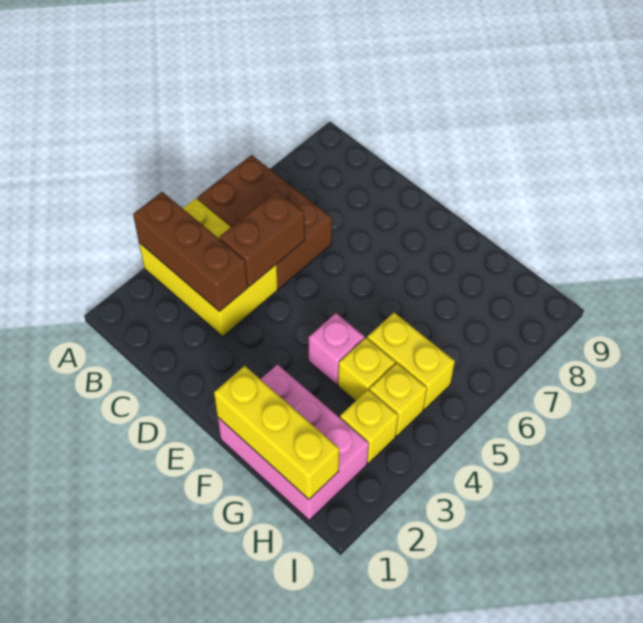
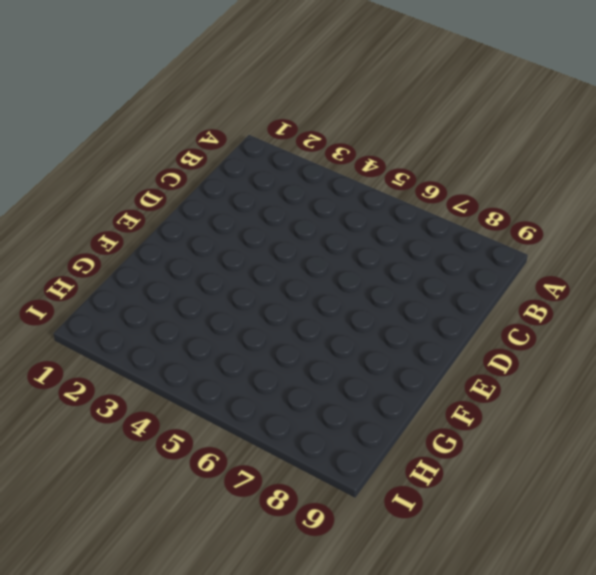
none -> yellow brick A3:C4 level 1
none -> brown brick A5:C6 level 1

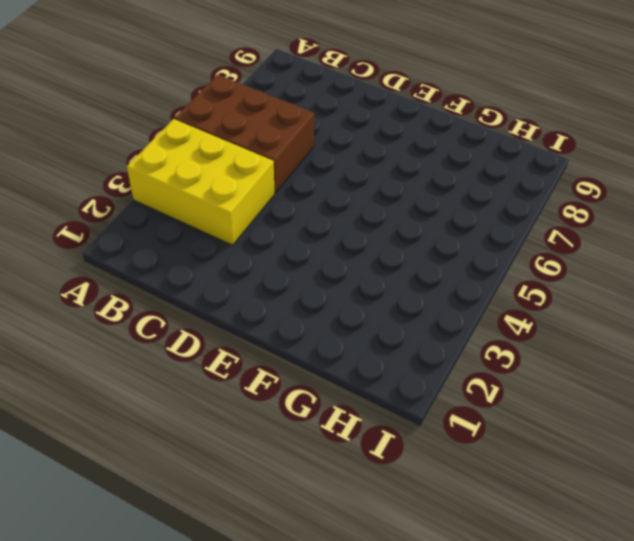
none -> pink brick F1:H2 level 1
none -> pink brick F4 level 1

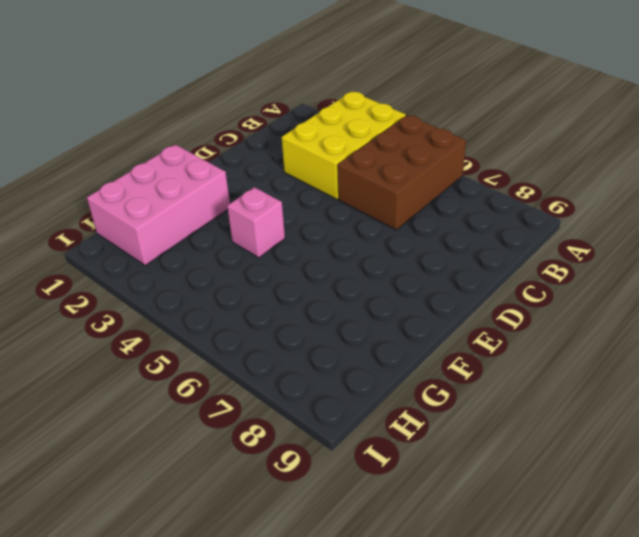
none -> yellow brick G4 level 1
none -> yellow brick G5:H5 level 1

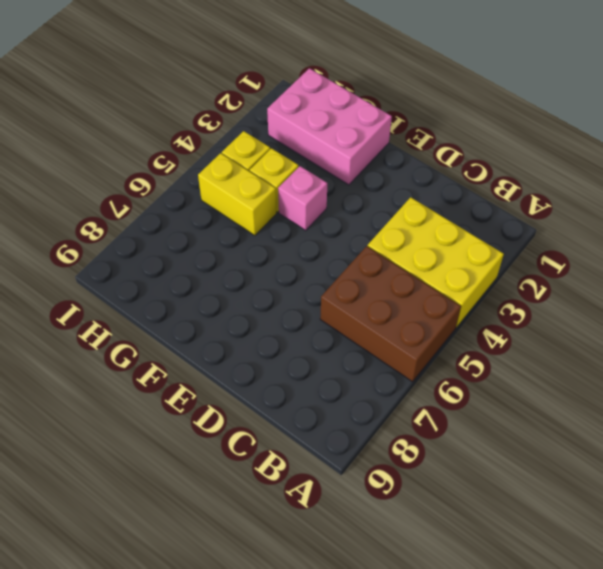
none -> yellow brick H3 level 1
none -> brown brick A3:C3 level 2

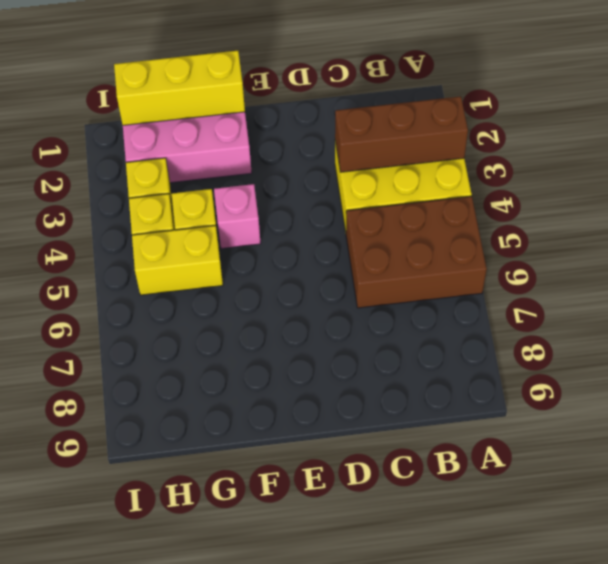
none -> brown brick C4:C5 level 2

